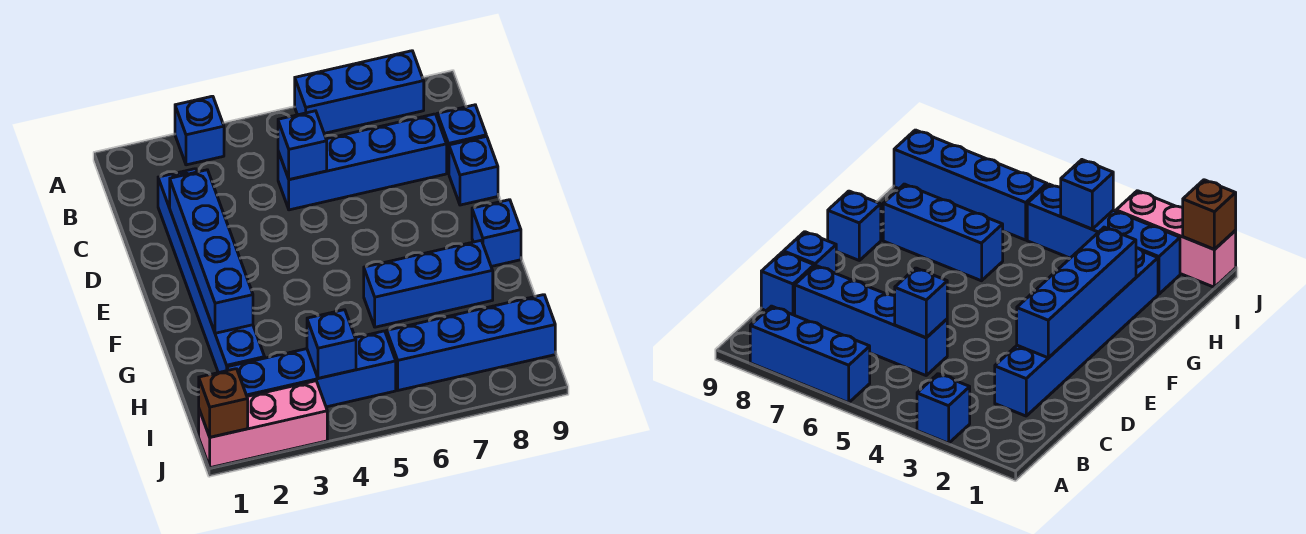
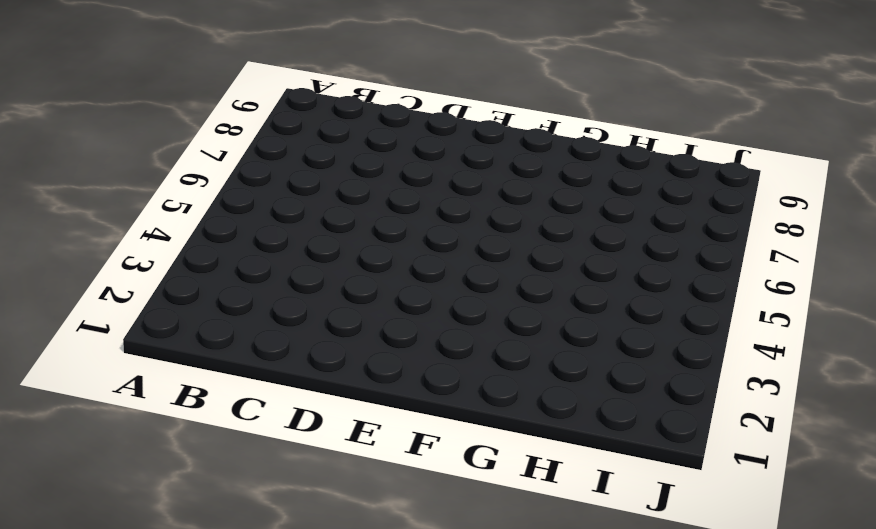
none -> blue brick A3 level 1
none -> blue brick A6:A8 level 1
none -> blue brick C2:H2 level 1

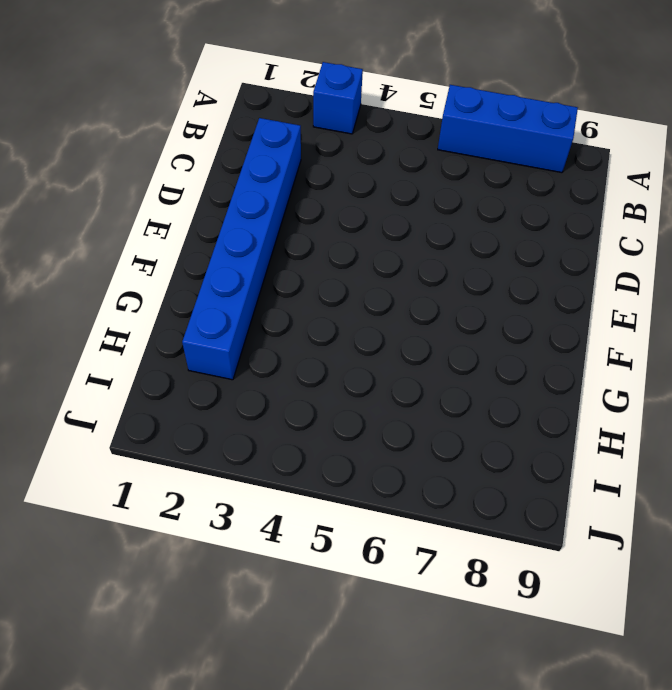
none -> blue brick C5:C8 level 1
none -> blue brick C9 level 1
none -> blue brick D9 level 1

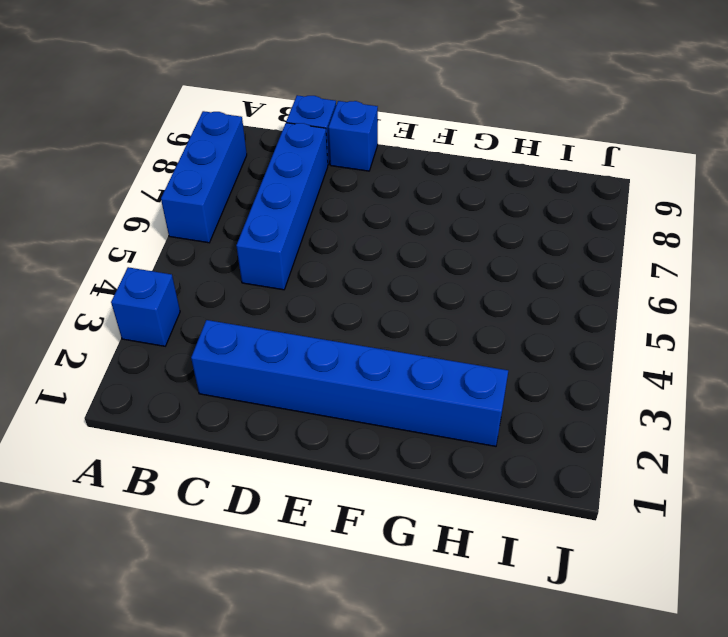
none -> blue brick F9 level 1
none -> blue brick G6:G8 level 1
none -> blue brick I2:I5 level 1

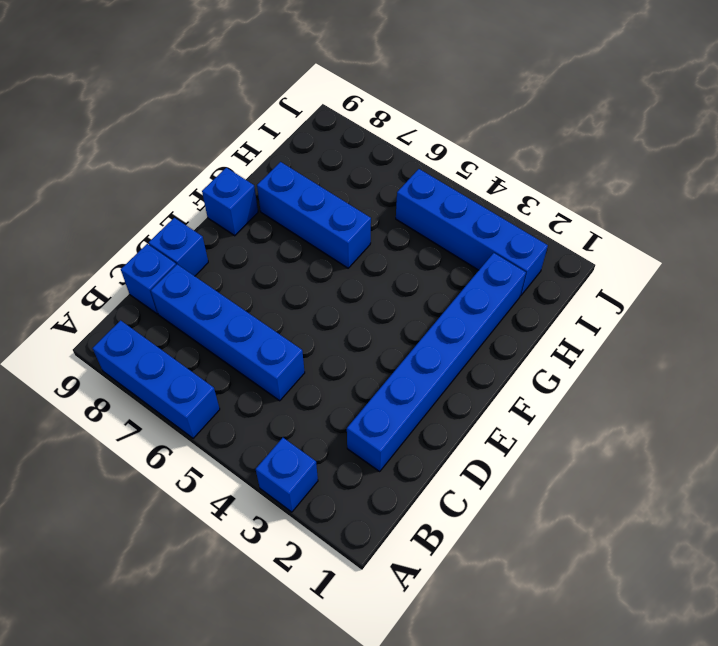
none -> blue brick I6:I9 level 1
none -> pink brick J1:J3 level 1
none -> blue brick C5 level 2

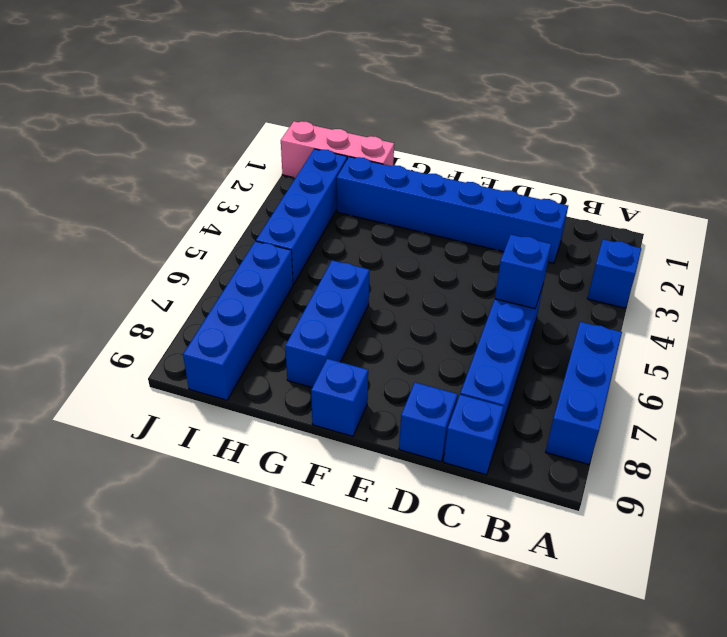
pink brick H1:J1 level 1 -> pink brick J1:J3 level 1
none -> blue brick D2:G2 level 2
none -> blue brick I4 level 2
none -> brown brick J1 level 2

